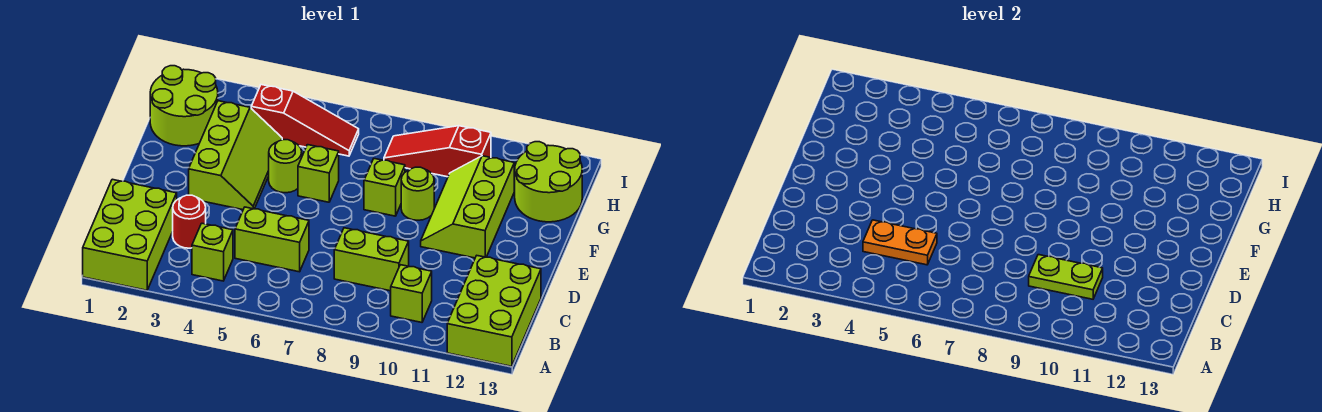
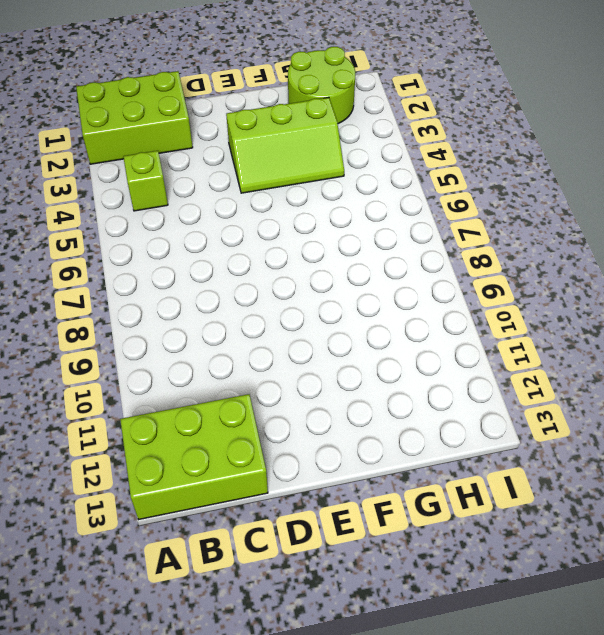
none -> lime brick B10 level 1
none -> red round brick C3 level 1
none -> lime brick C5:C6 level 1

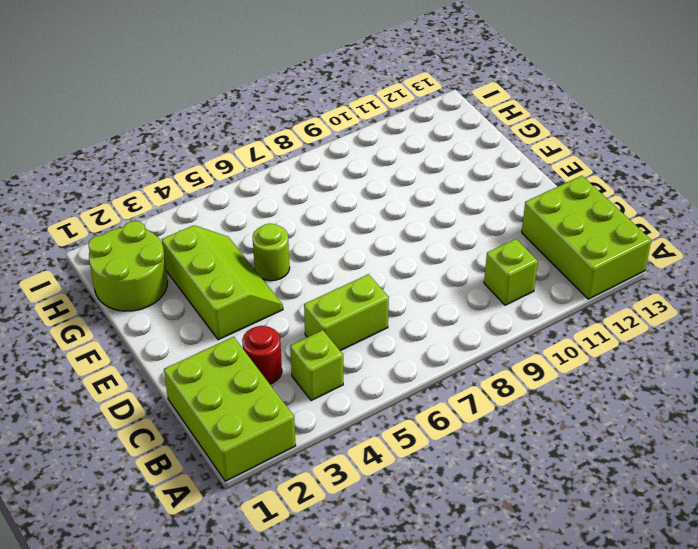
none -> lime brick C8:C9 level 1
none -> lime slope E10:G11 level 1 top 11
none -> lime brick F6 level 1

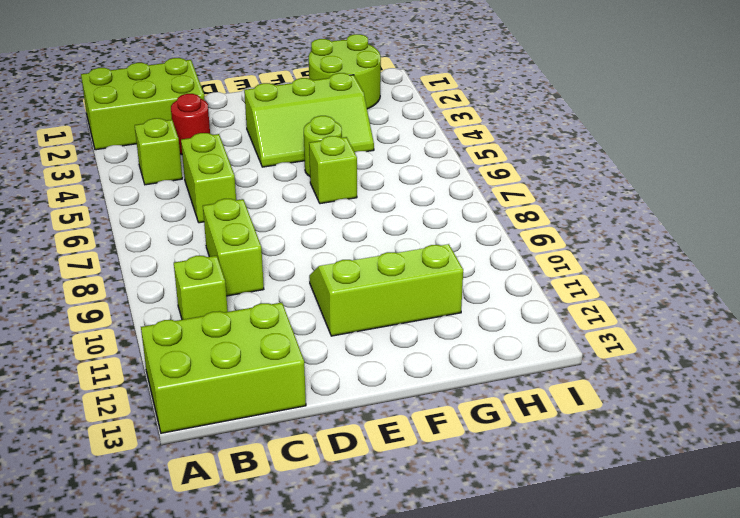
none -> lime brick F8 level 1
none -> lime round brick F9 level 1
none -> lime round brick G12:H13 level 1

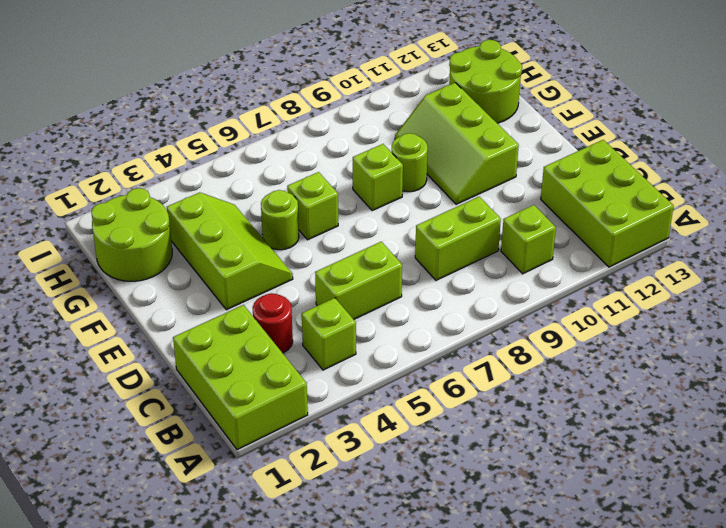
none -> red slope H4:H6 level 1 top 4
none -> red slope H8:H10 level 1 top 10
none -> orange plate C4:C5 level 2

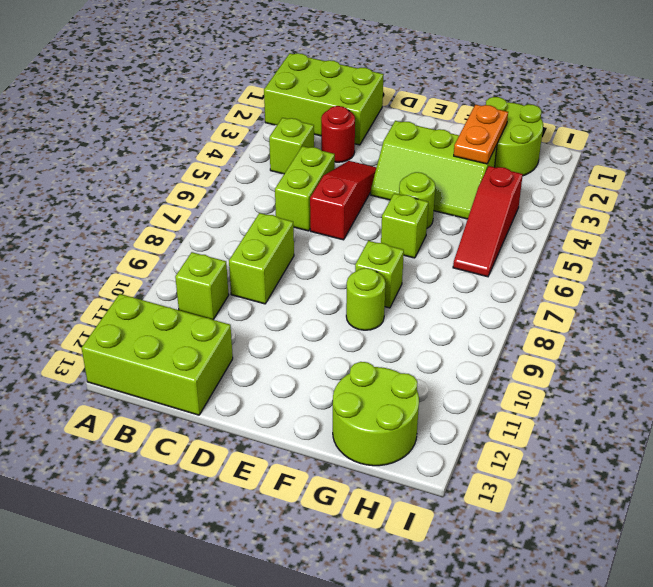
red slope D4:D6 level 1 top 6 -> red slope H8:H10 level 1 top 10
orange plate G2:G3 level 2 -> orange plate C4:C5 level 2
none -> lime slope E10:G11 level 1 top 11
none -> lime plate C9:C10 level 2

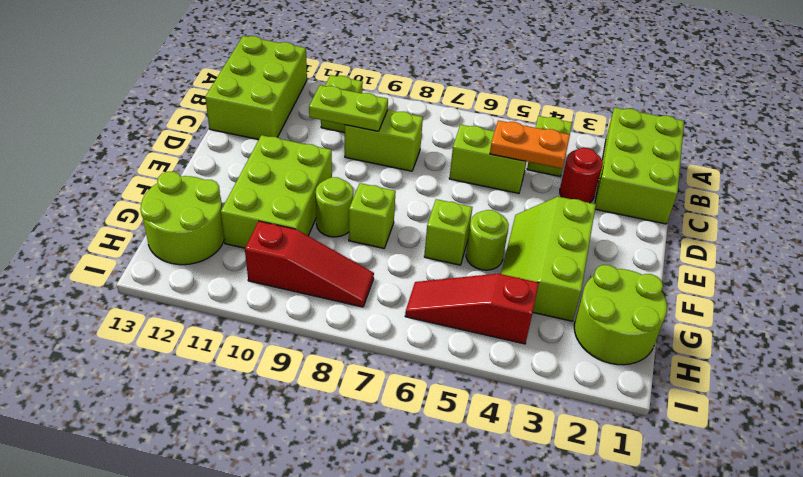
lime brick E10:G11 level 1 -> lime slope E10:G11 level 1 top 11

